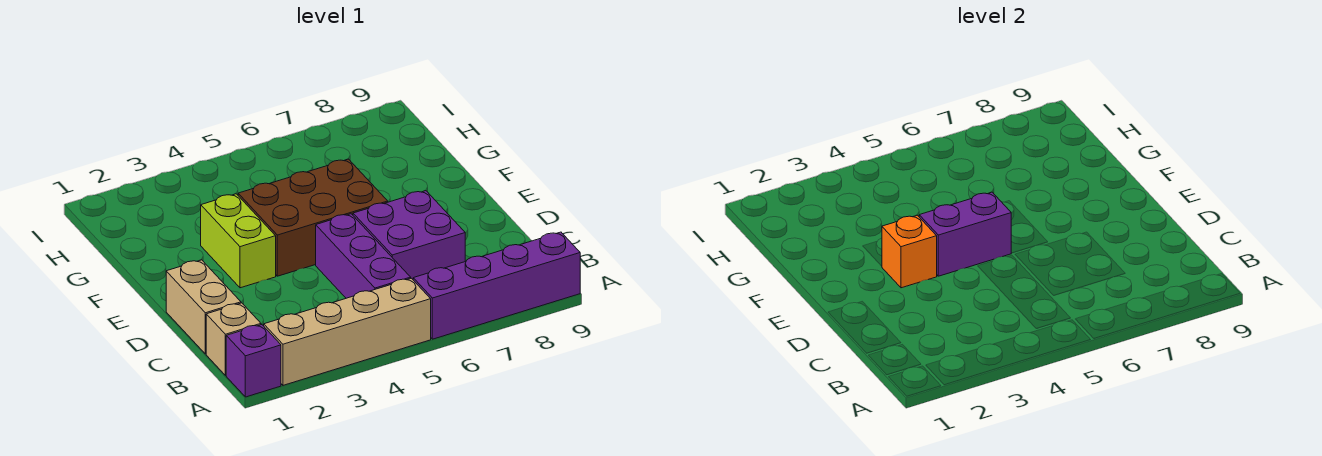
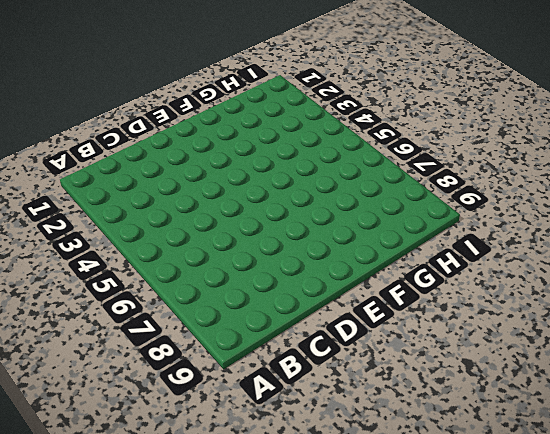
none -> purple brick A1 level 1
none -> tan brick A2:A5 level 1

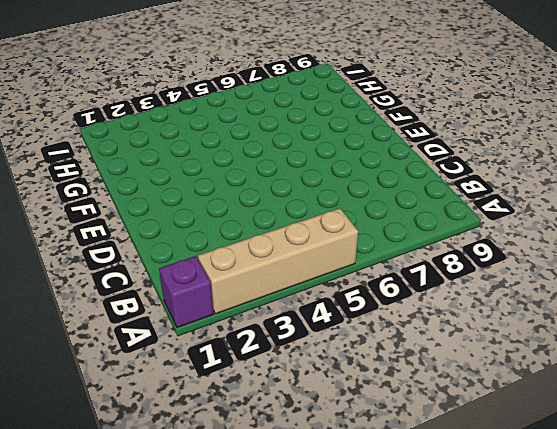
none -> purple brick A6:A9 level 1
none -> tan brick B1 level 1

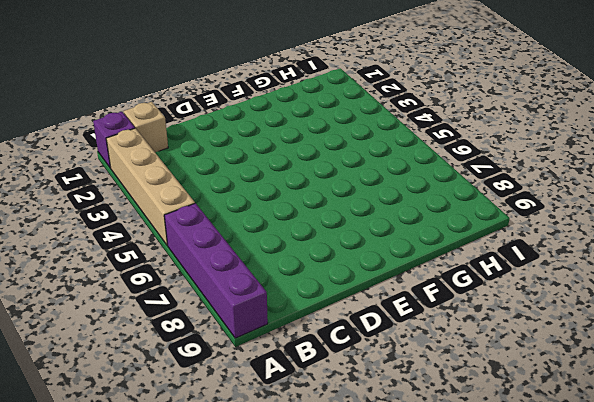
none -> purple brick B5:D5 level 1
none -> tan brick C1:D1 level 1

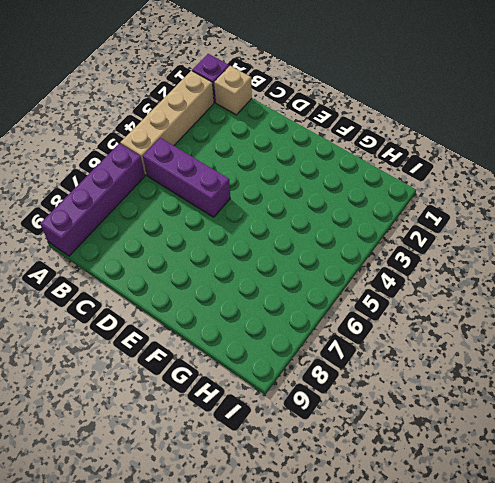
none -> tan brick C1:D1 level 1
none -> purple brick C6:D7 level 1

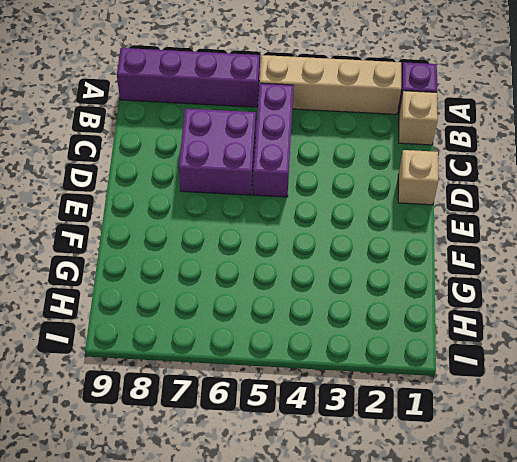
tan brick D1 level 1 -> tan brick C1:D1 level 1
none -> lime brick E3:F3 level 1
none -> brown brick E4:F6 level 1

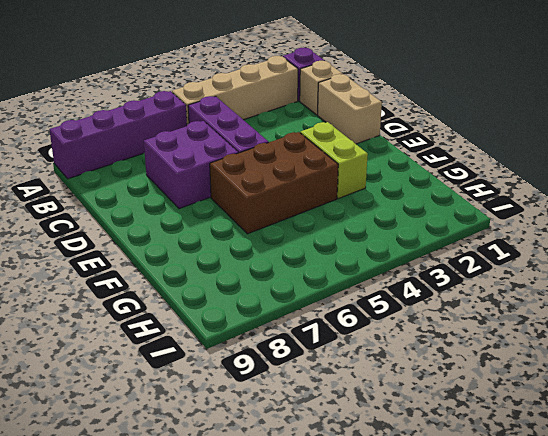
none -> orange brick E3 level 2
none -> purple brick E4:E5 level 2

